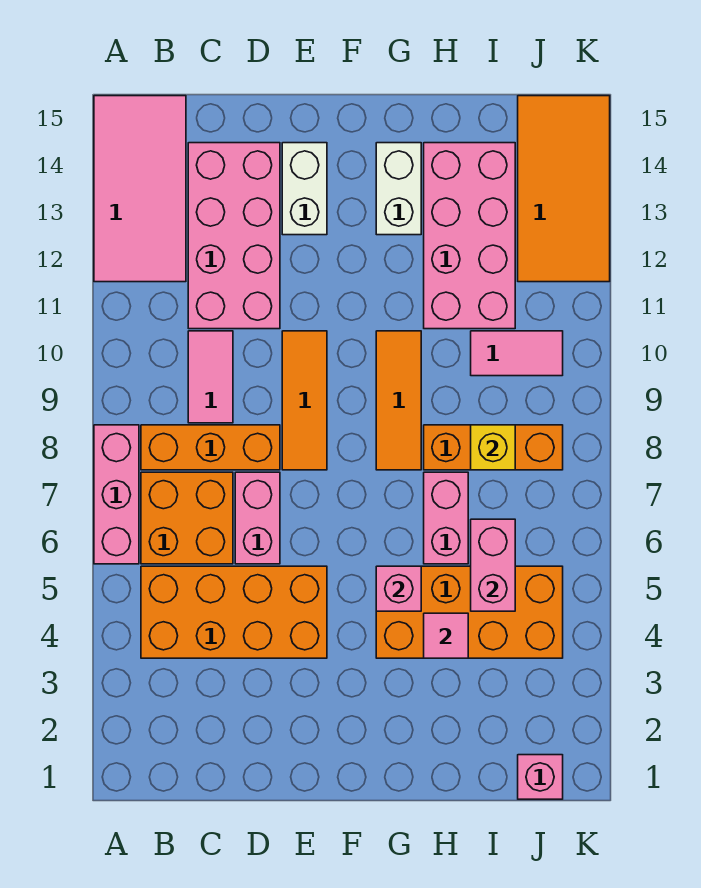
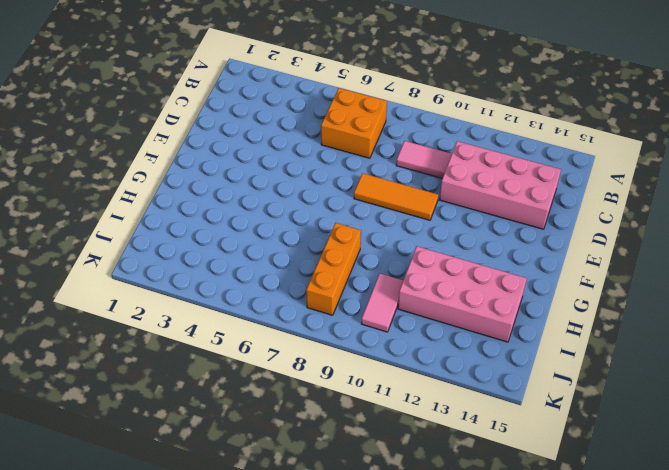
none -> pink brick A6:A8 level 1
none -> pink tile A12:B15 level 1
none -> orange brick B4:E5 level 1

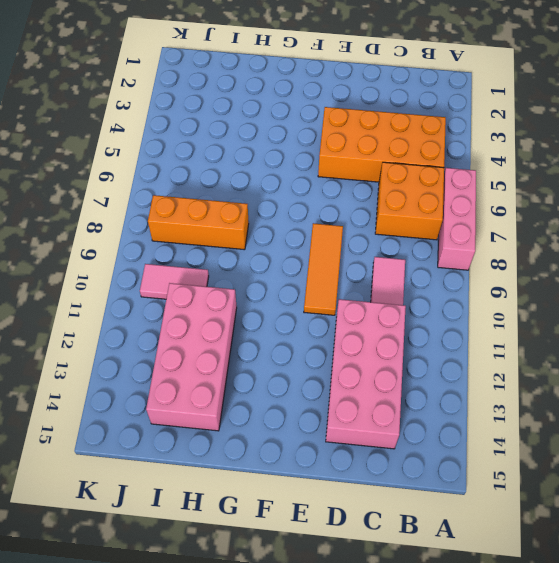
none -> pink tile A12:B15 level 1
none -> orange brick B8:D8 level 1
none -> pink brick D6:D7 level 1

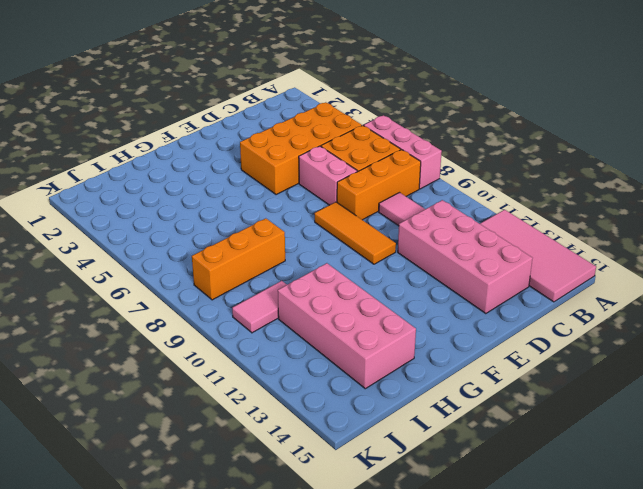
none -> white brick E13:E14 level 1
none -> orange brick G4:J5 level 1
none -> orange tile G8:G10 level 1

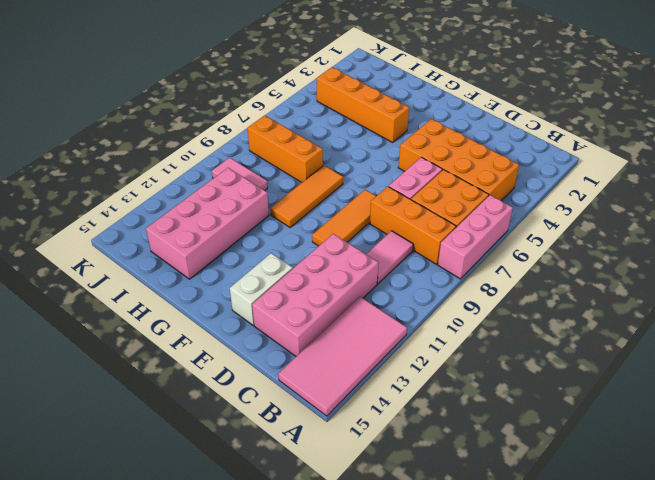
orange brick G4:J4 level 1 -> orange brick G4:J5 level 1
none -> white brick G13:G14 level 1
none -> pink brick H6:H7 level 1
none -> pink brick J1 level 1

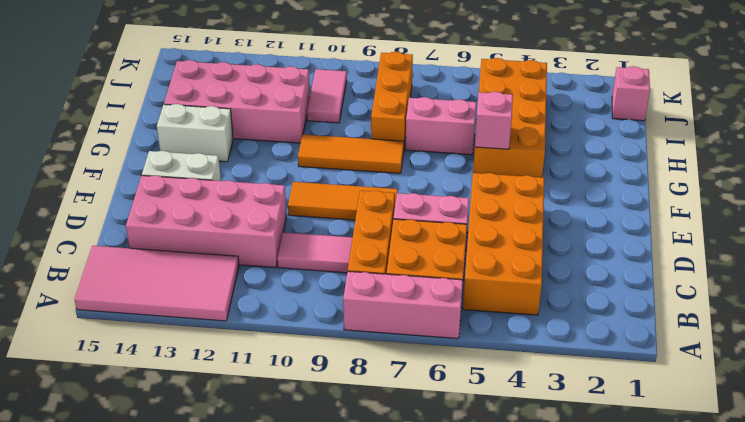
none -> orange tile J12:K15 level 1
none -> pink tile H4 level 2
none -> pink brick I5:I6 level 2

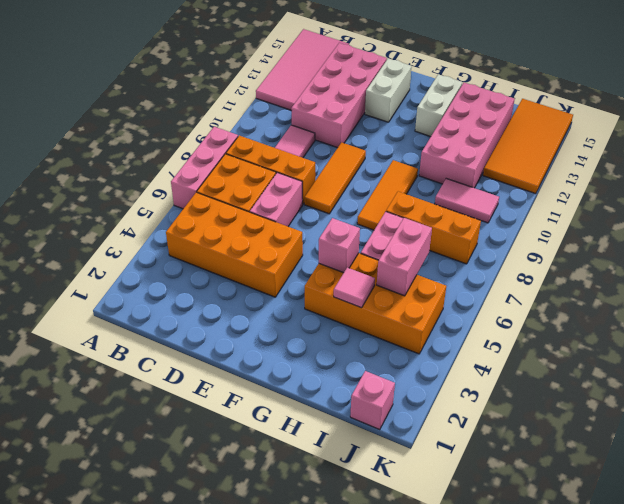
none -> yellow brick I8 level 2

